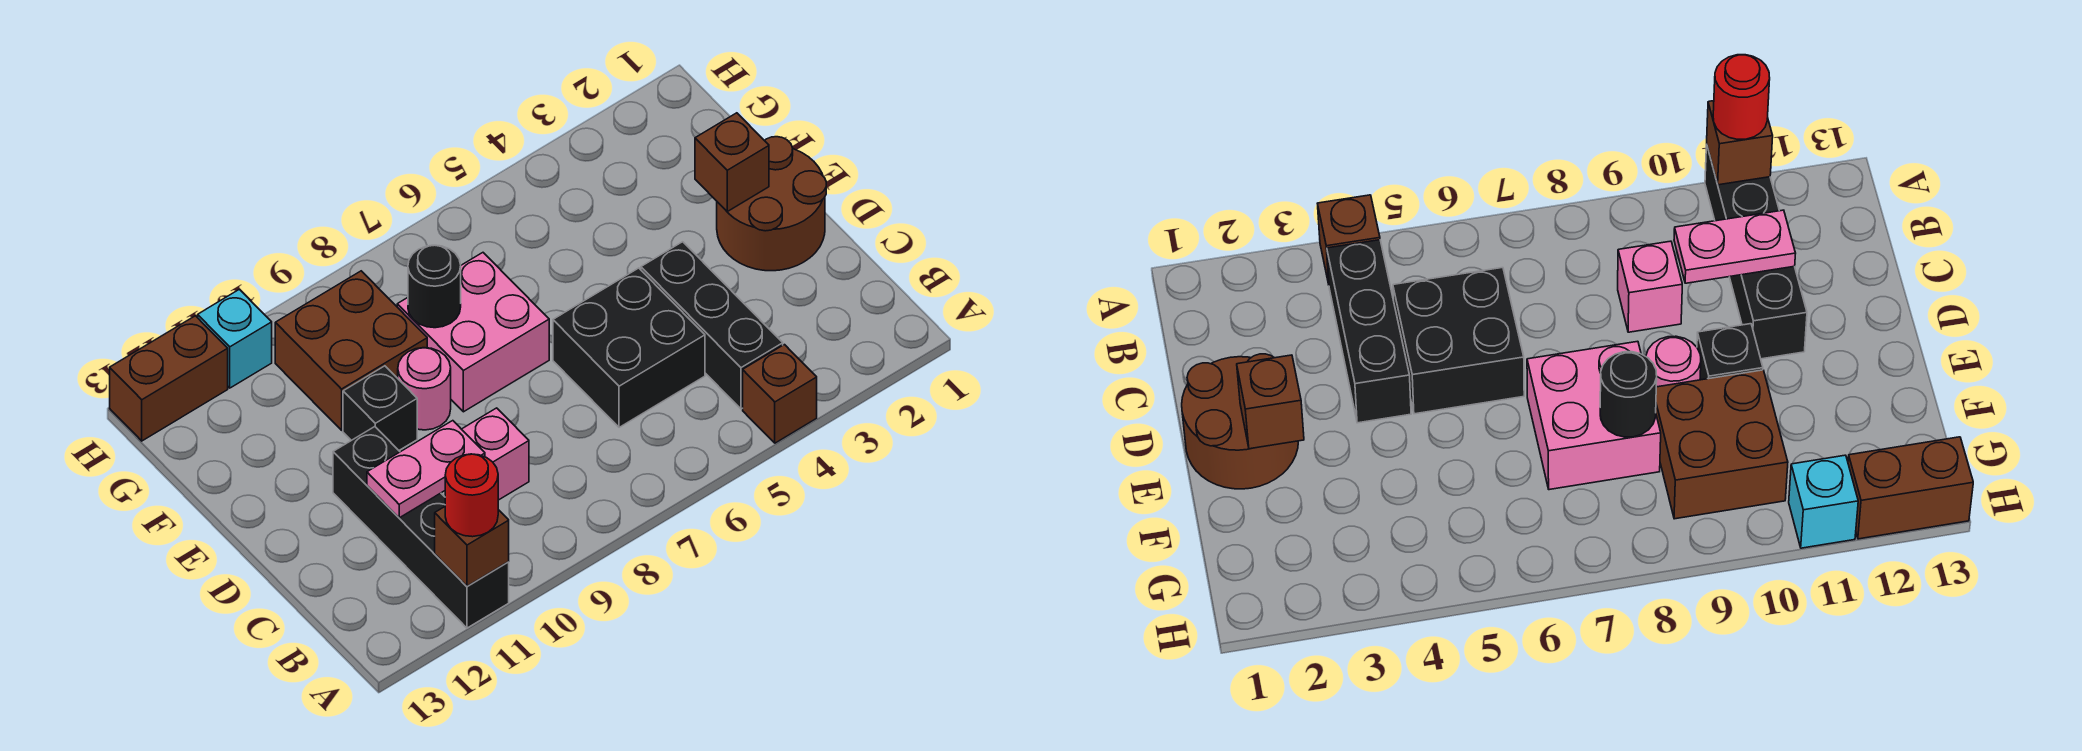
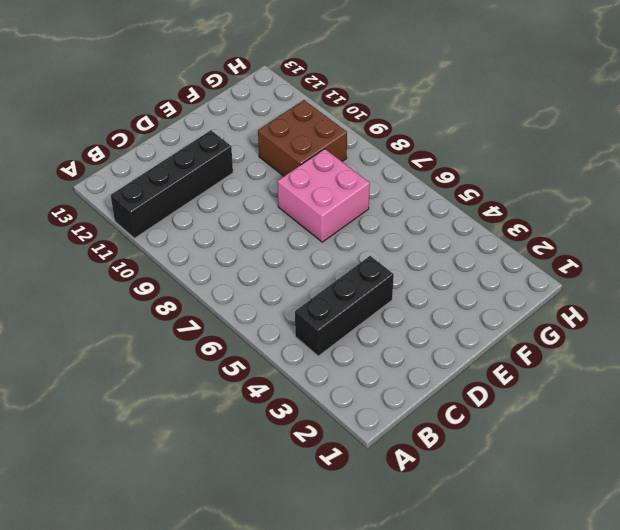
none -> brown brick A4 level 1
none -> black brick C5:D6 level 1
none -> pink brick C9 level 1

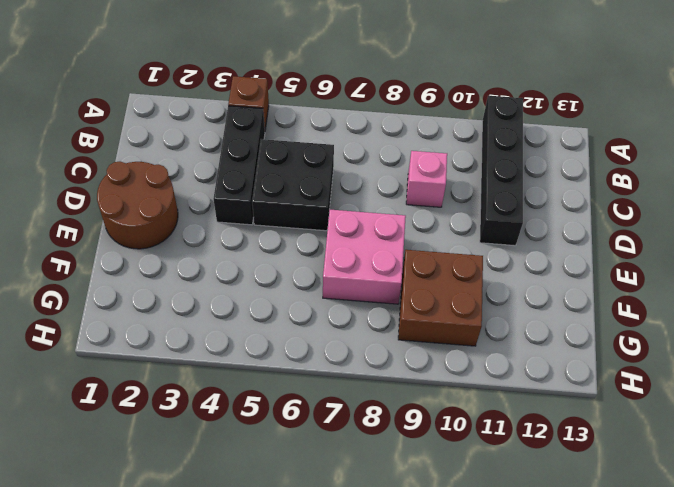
none -> pink round brick E9 level 1
none -> black brick E10 level 1
none -> cyan brick H11 level 1

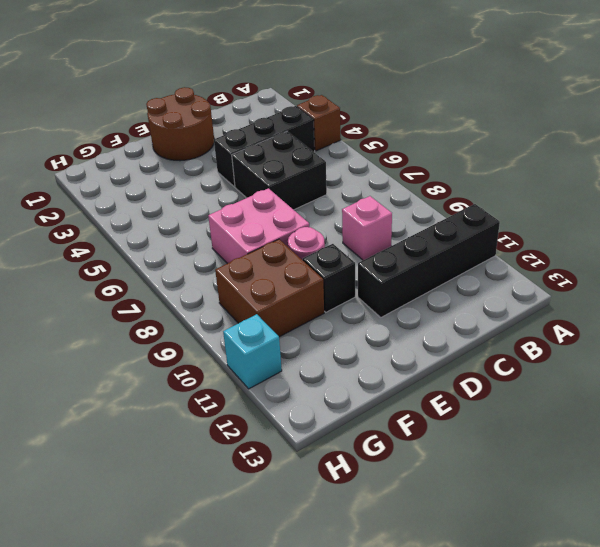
none -> brown brick H12:H13 level 1
none -> brown brick A11 level 2
none -> pink plate C10:C11 level 2

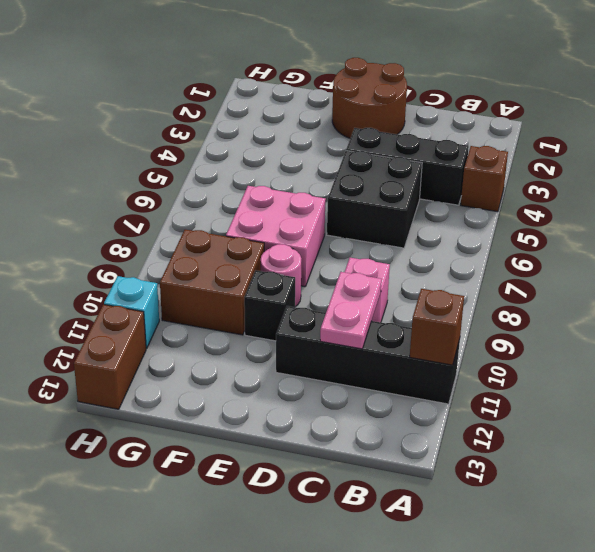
none -> brown brick E2 level 2
none -> black round brick F8 level 2
none -> red round brick A11 level 3

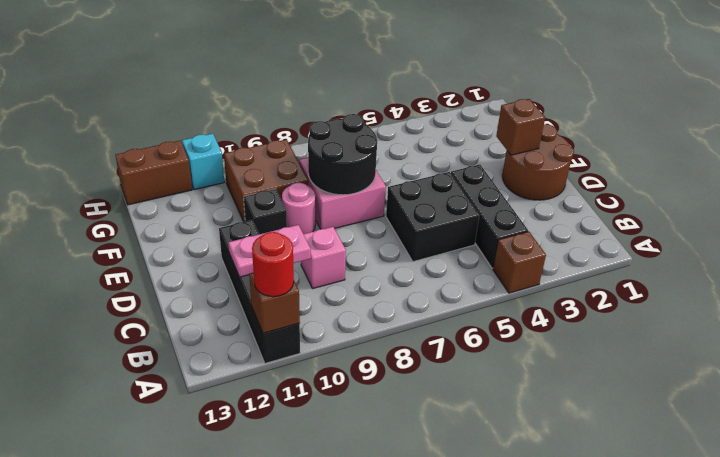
black round brick E7:F8 level 2 -> black round brick F8 level 2

